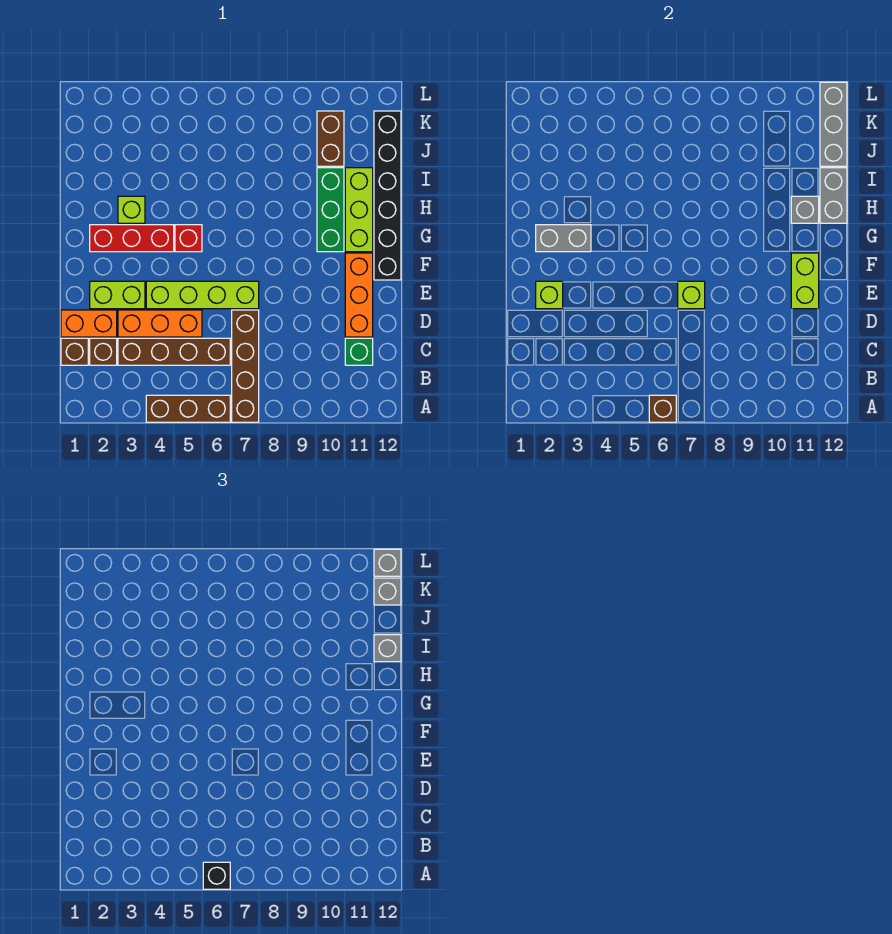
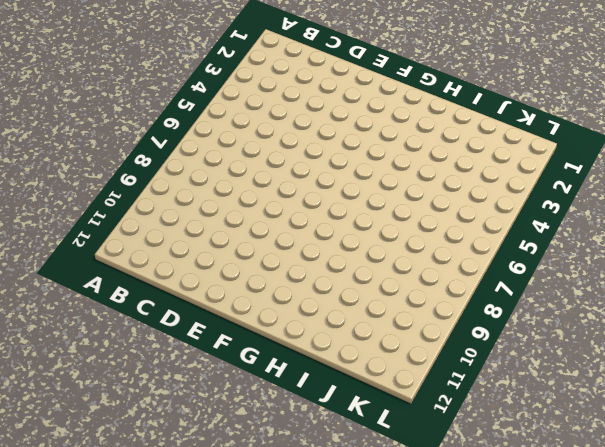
none -> brown brick A4:A6 level 1
none -> brown brick A7:D7 level 1
none -> brown brick C1 level 1
none -> brown brick C2 level 1

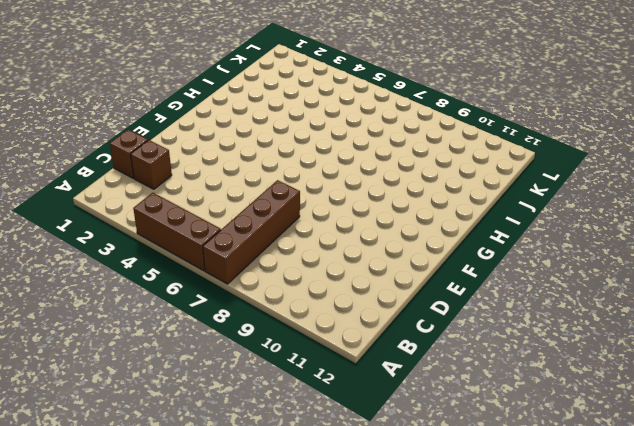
none -> brown brick C3:C6 level 1
none -> green brick C11 level 1
none -> orange brick D1:D2 level 1
none -> orange brick D3:D5 level 1

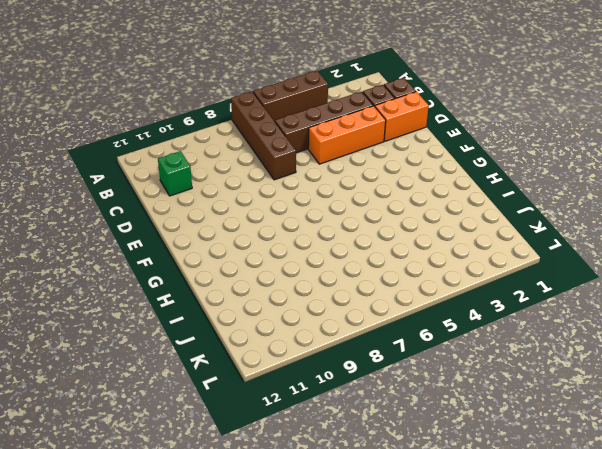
none -> orange brick D11:F11 level 1
none -> lime brick E2:E3 level 1
none -> lime brick E4:E7 level 1
none -> black brick F12:K12 level 1

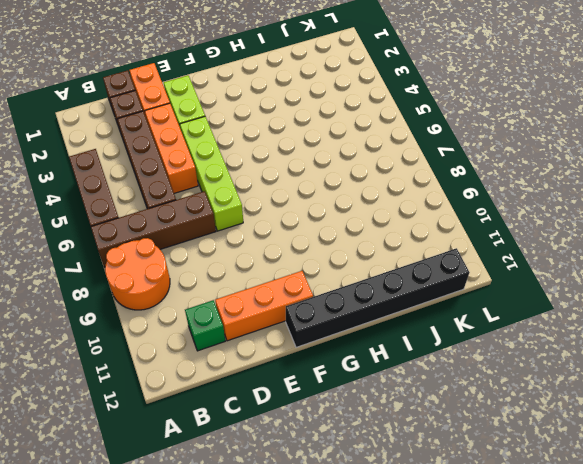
orange round brick A8:B9 level 1 -> none
none -> red brick G2:G4 level 1
none -> red brick G5 level 1
none -> green brick G10:I10 level 1
none -> lime brick G11:I11 level 1

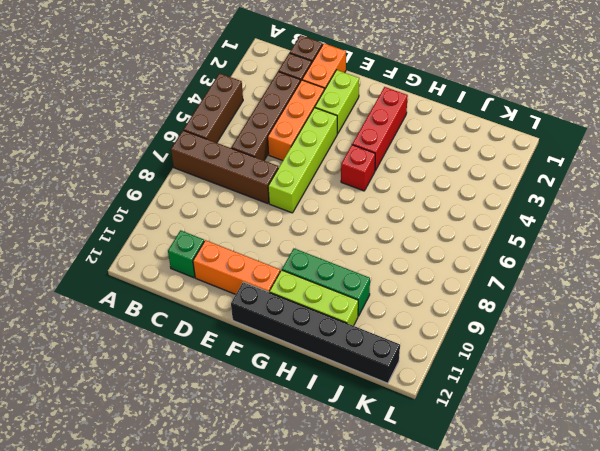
none -> lime brick H3 level 1
none -> brown brick J10:K10 level 1
none -> brown brick A6 level 2
none -> lime brick E2 level 2

